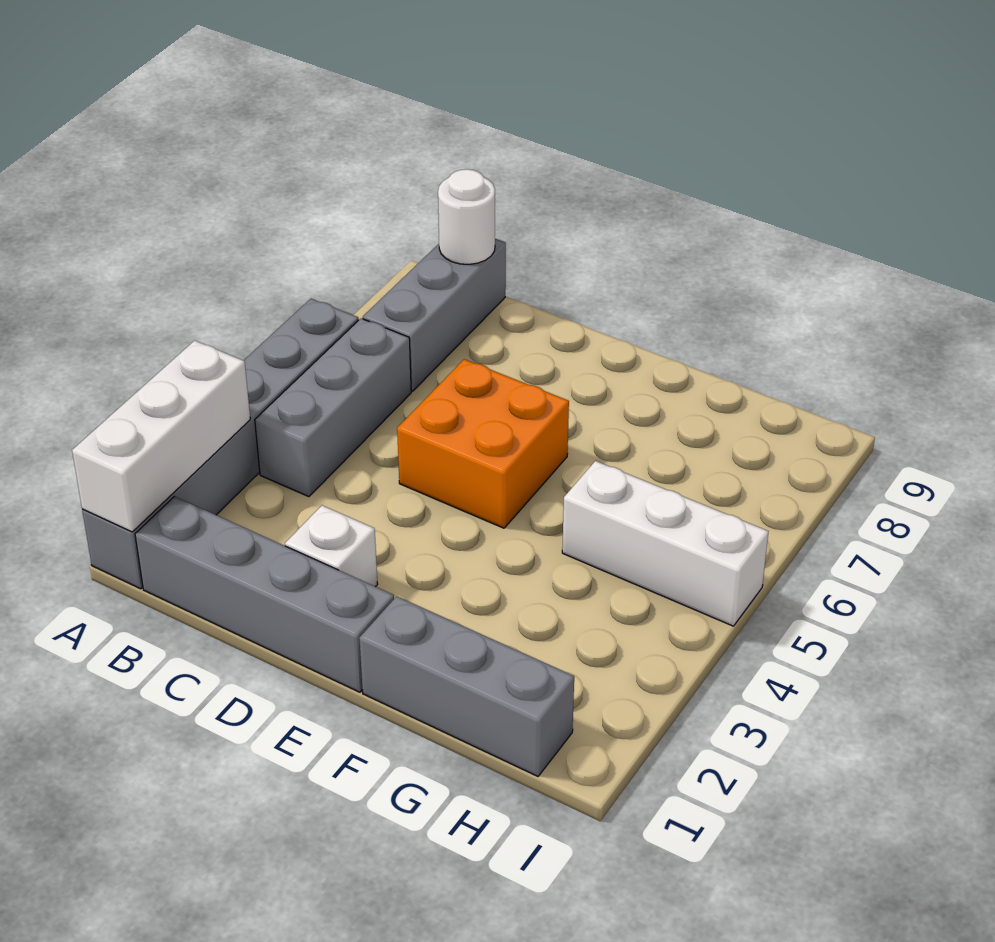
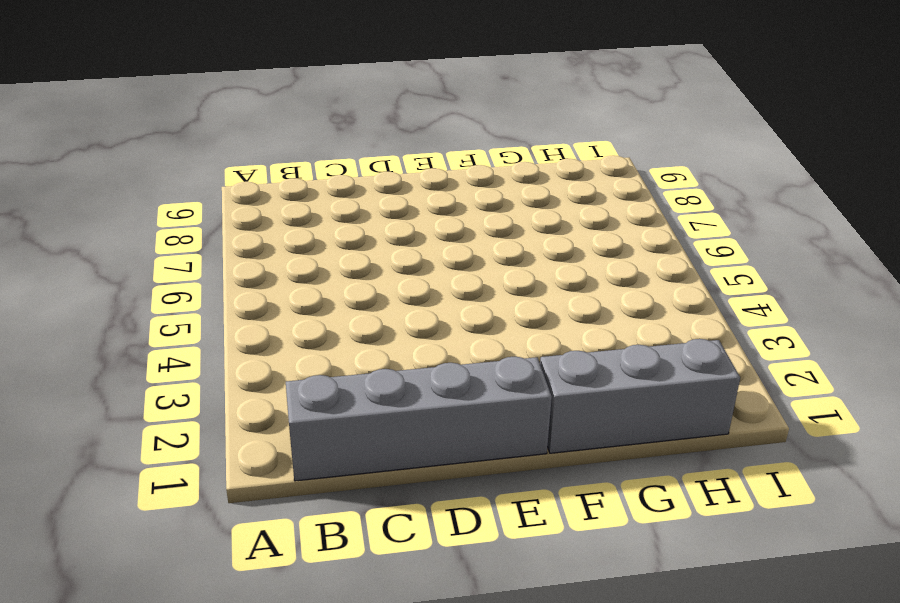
none -> grey brick A1:A6 level 1
none -> grey brick B4:B6 level 1

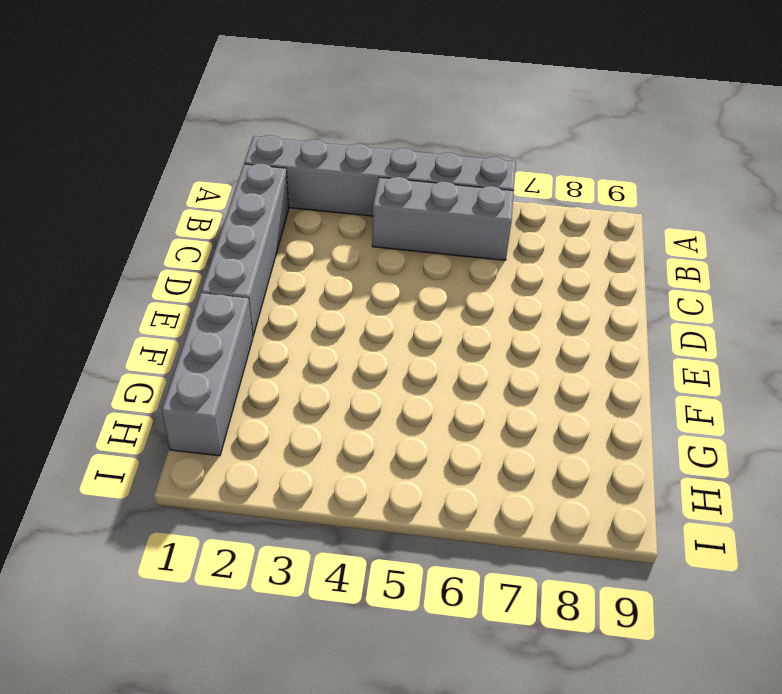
none -> grey brick B7:B9 level 1
none -> white brick D2 level 1

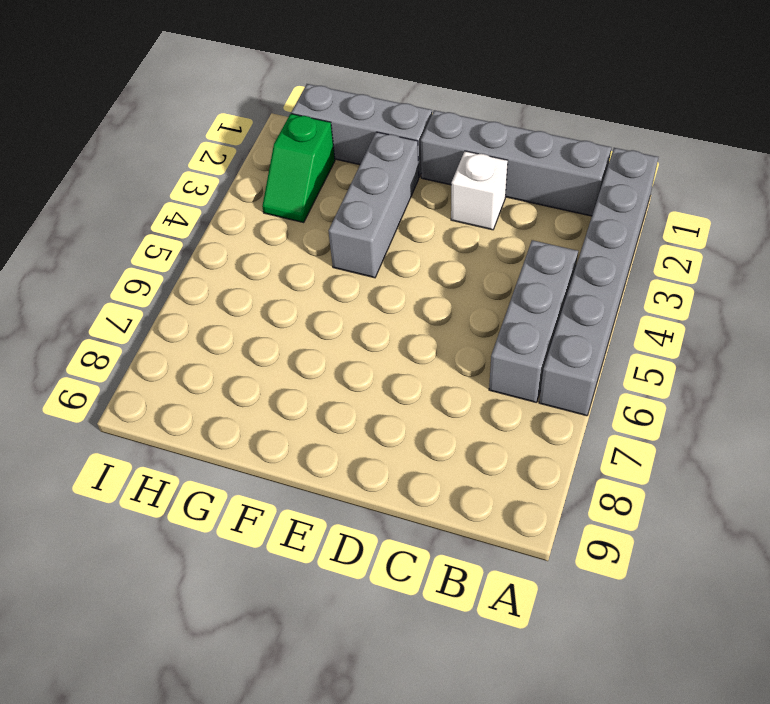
grey brick F2:F4 level 1 -> grey brick B7:B9 level 1
green slope H2:H3 level 1 top 2 -> none
none -> orange brick D5:E6 level 1
none -> white brick G5:I5 level 1

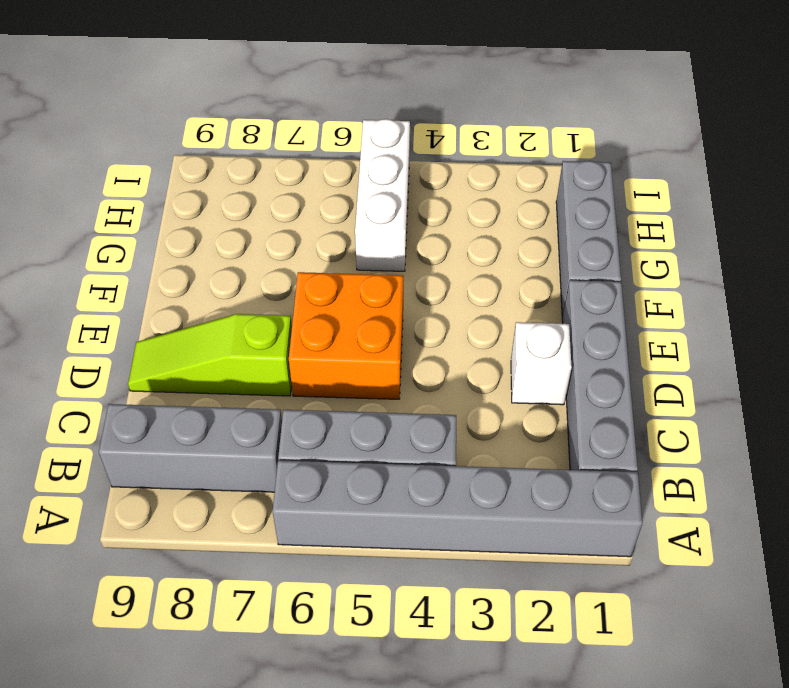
lime slope D7:D9 level 1 top 7 -> none
none -> white brick A1:A3 level 2
none -> white round brick B9 level 2

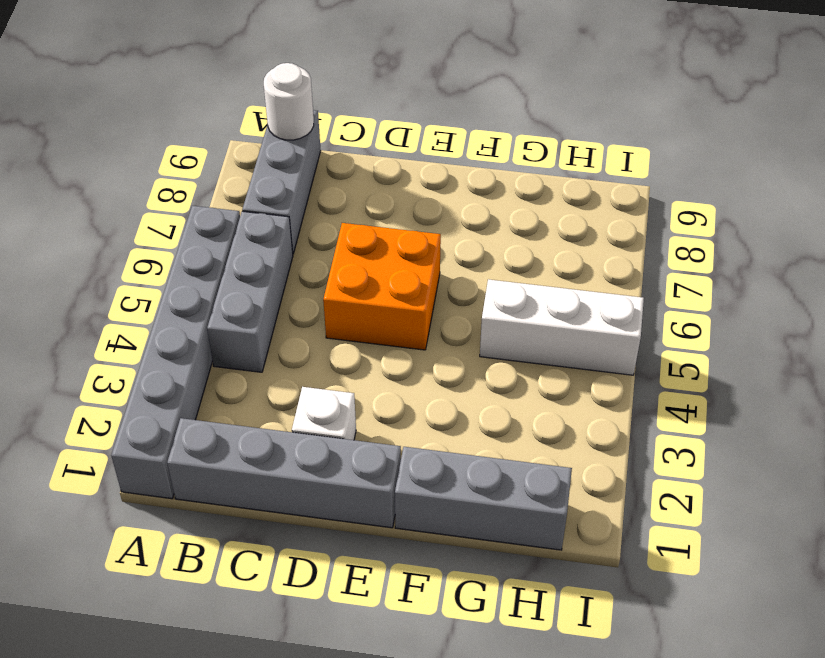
none -> white brick A1:A3 level 2

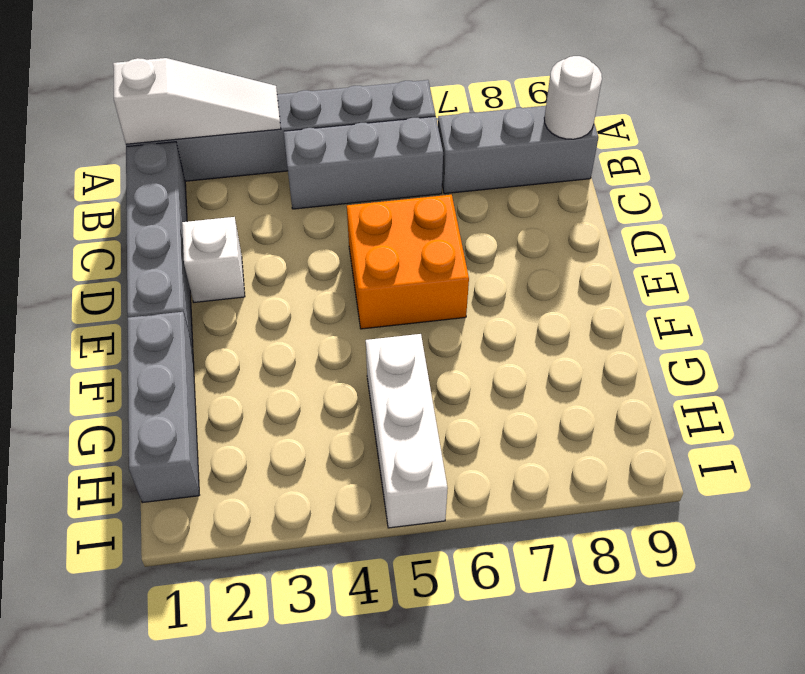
white slope A1:A3 level 2 top 1 -> white brick A1:A3 level 2

